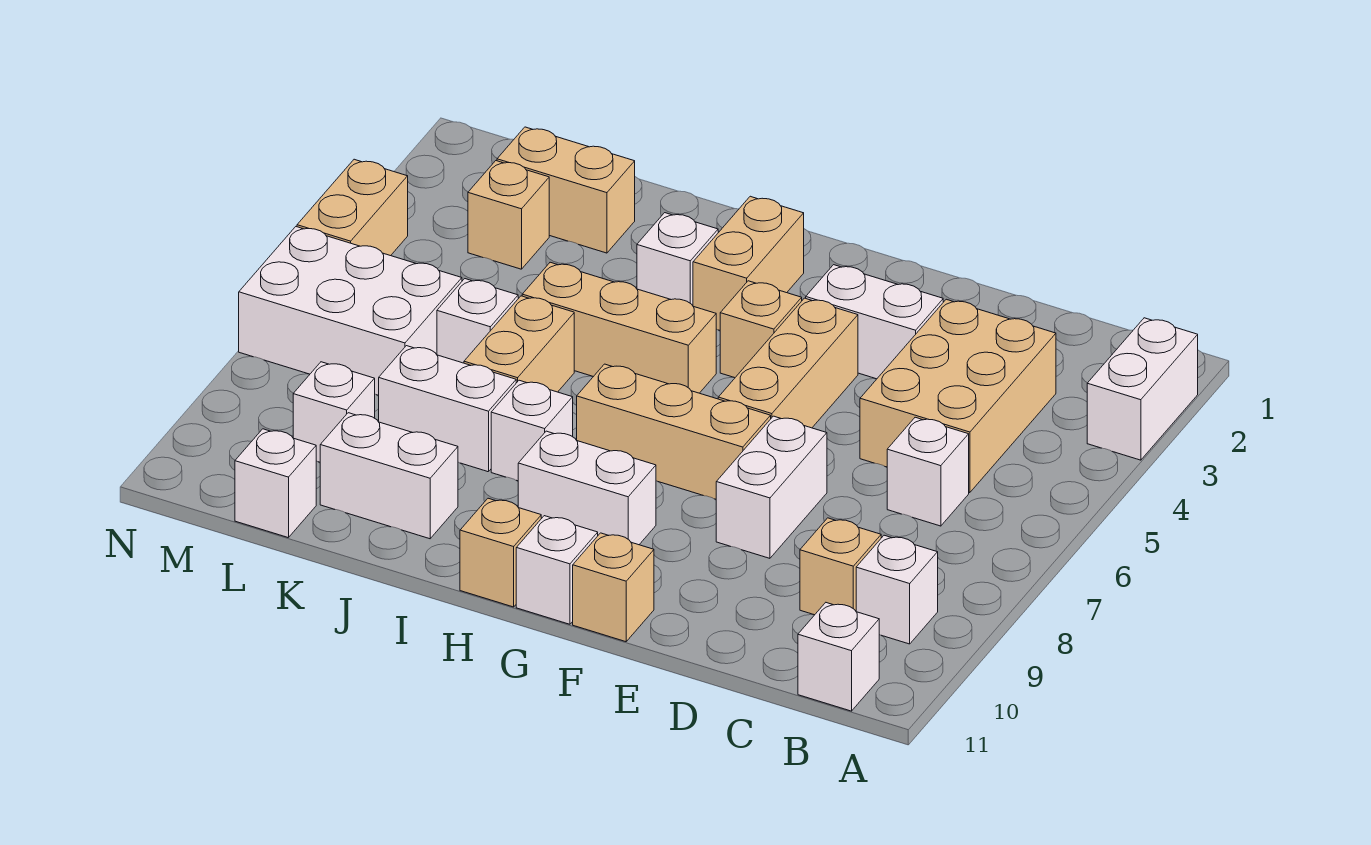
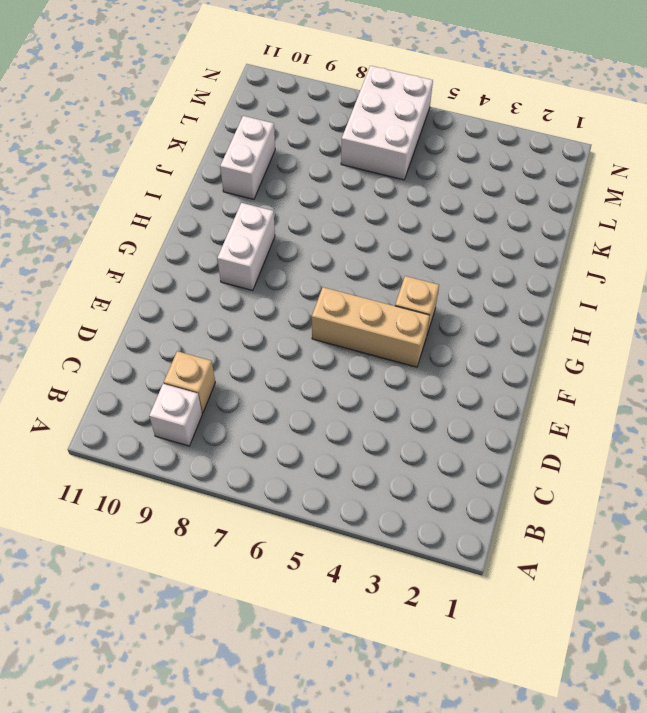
none -> white brick A2:A3 level 1
none -> white brick B11 level 1
none -> tan brick C3:D5 level 1

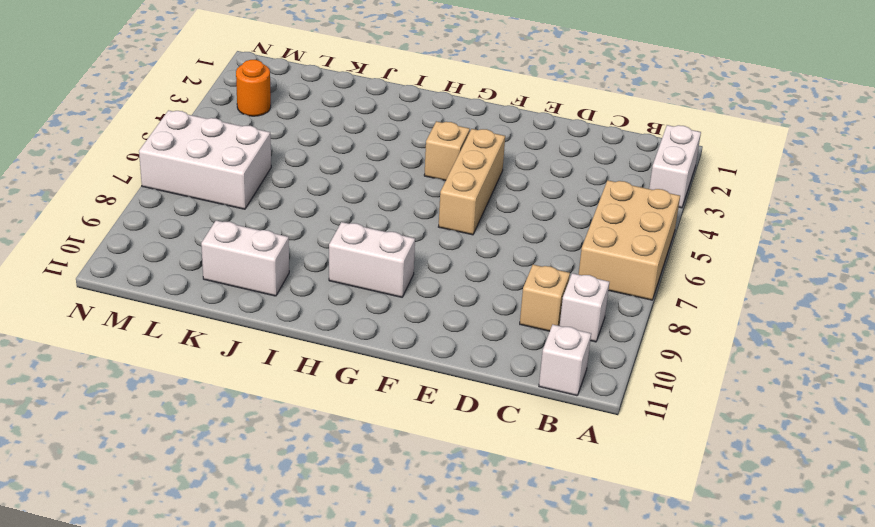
tan brick A5:B7 level 1 -> tan brick C3:D5 level 1
orange round brick M3 level 1 -> none
none -> white brick C6 level 1
none -> white brick E3:F3 level 1
none -> white brick E7:E8 level 1

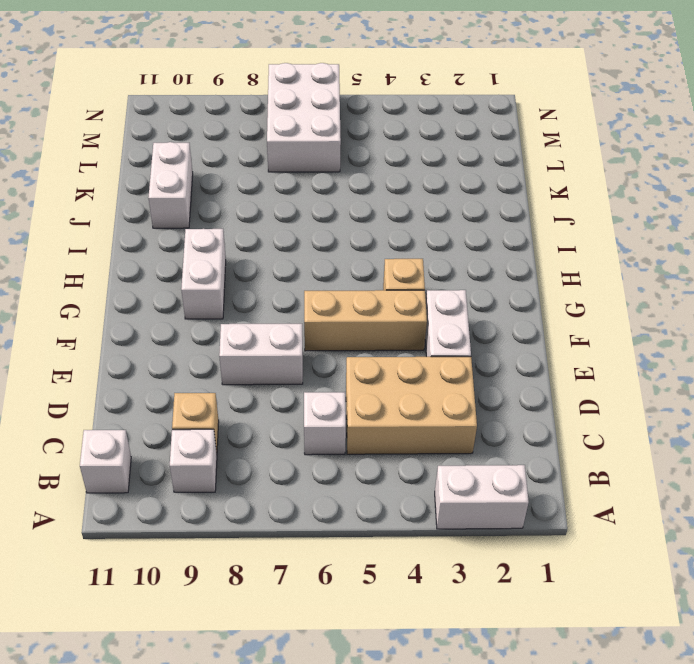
none -> tan brick F7:H7 level 1
none -> tan brick F11 level 1
none -> white brick G11 level 1

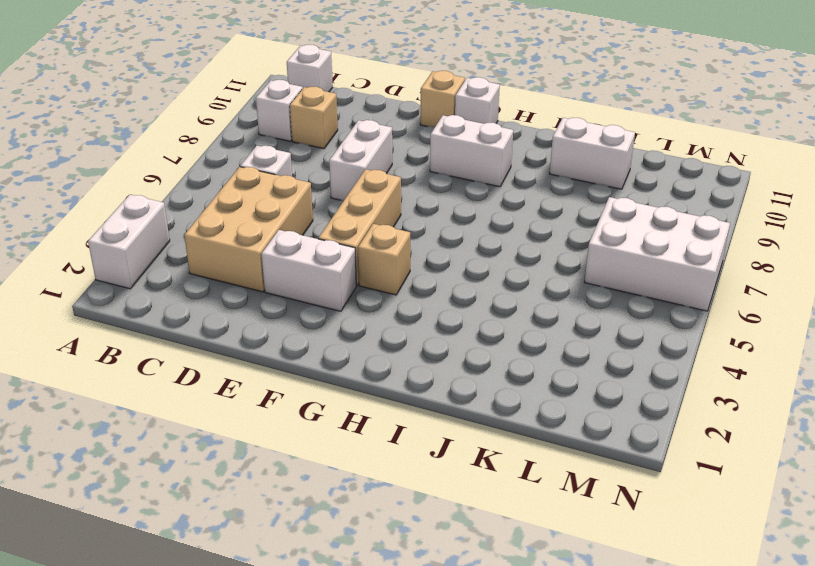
none -> tan brick F7:H7 level 1
none -> tan brick H2:H3 level 1
none -> tan brick H5:J5 level 1

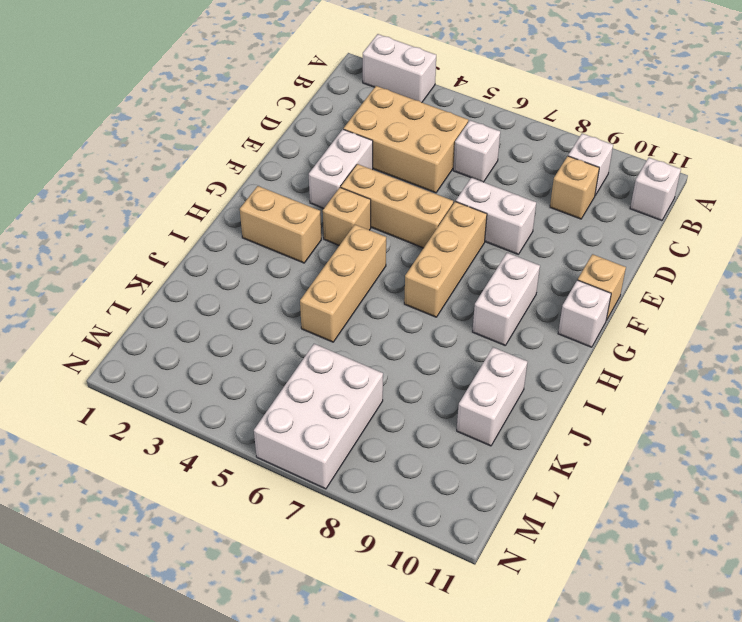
none -> tan brick H11 level 1
none -> white brick I3 level 1
none -> white brick I8 level 1

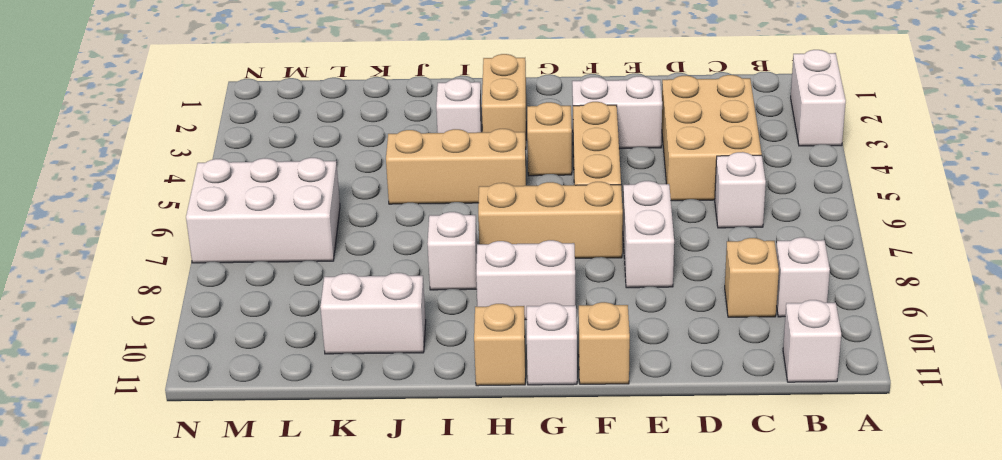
none -> tan brick J6:J7 level 1
none -> white brick J8:K8 level 1
none -> tan brick K2:L2 level 1

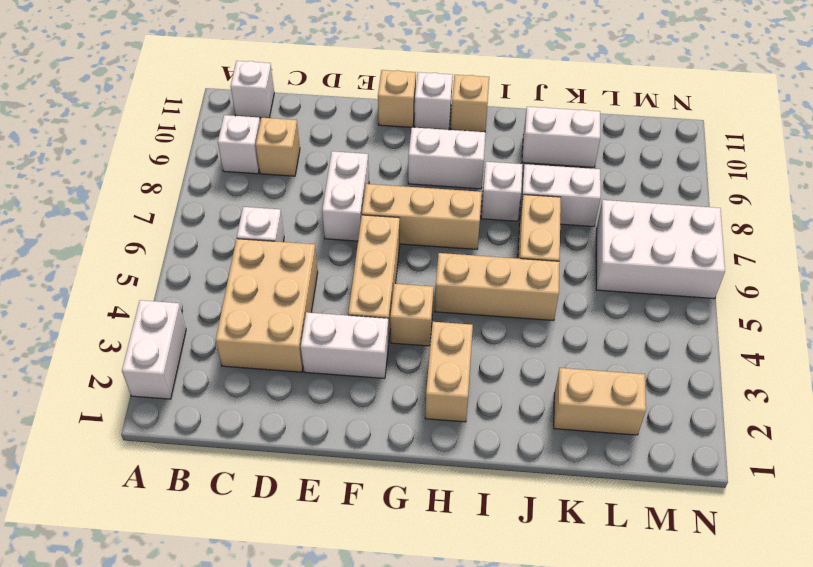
none -> white brick I3 level 1
none -> white brick K6 level 1
none -> tan brick L3 level 1

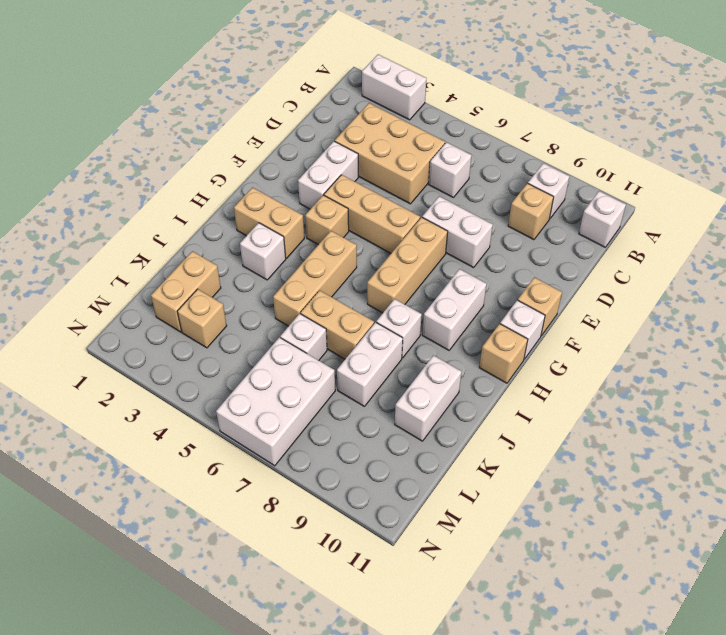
none -> white brick L9 level 1
none -> white brick L11 level 1
none -> tan brick N4:N5 level 1

